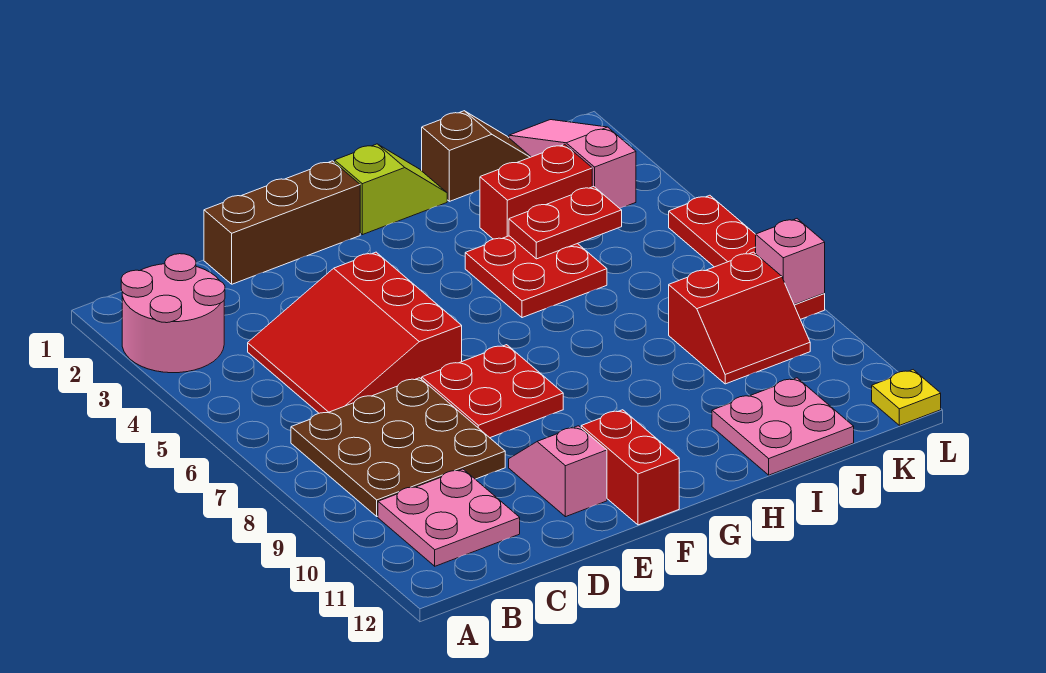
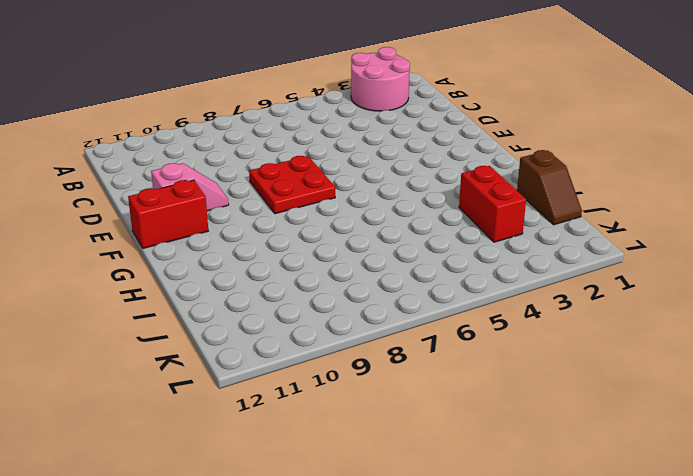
none -> brown plate B7:D9 level 1
none -> pink plate B10:C11 level 1
none -> red slope C4:E6 level 1 top E

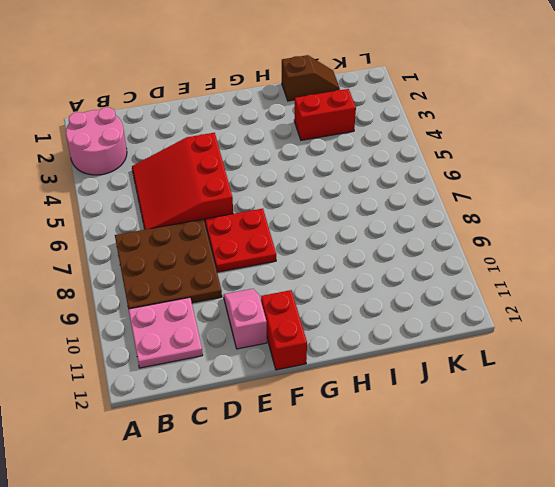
none -> brown brick D1:F1 level 1
none -> lime slope G1:H1 level 1 top G
none -> red plate H4:I5 level 1

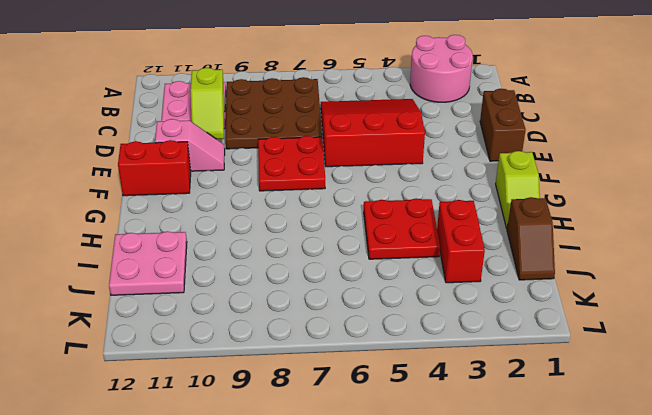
lime slope C10:D10 level 2 top C -> none
brown brick D1:E1 level 1 -> brown brick D1:F1 level 1
none -> red slope J8:K9 level 1 top 8
none -> pink slope K1:K3 level 1 top 3
none -> red plate L5:L8 level 1

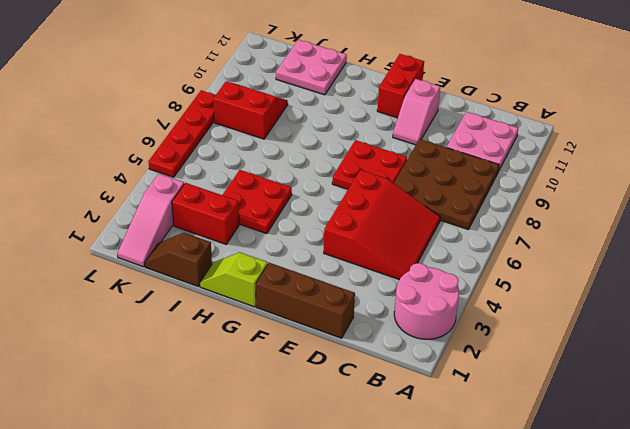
none -> yellow plate L12 level 1
none -> red plate I4:J4 level 2
none -> pink brick L8 level 2

